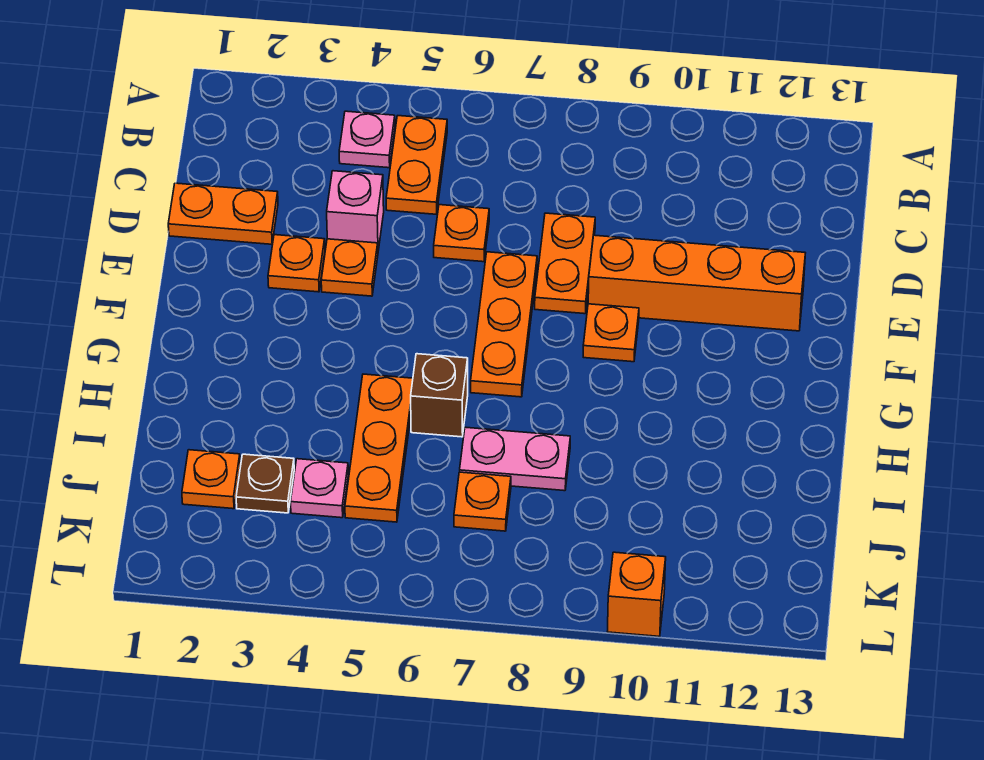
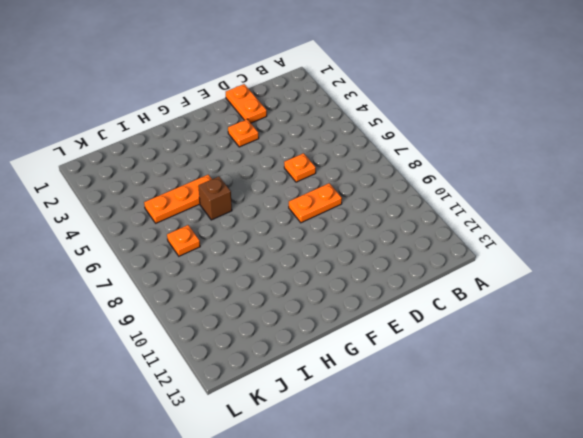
none -> pink plate B4 level 1
none -> orange plate B5:C5 level 1
none -> pink brick D4 level 1

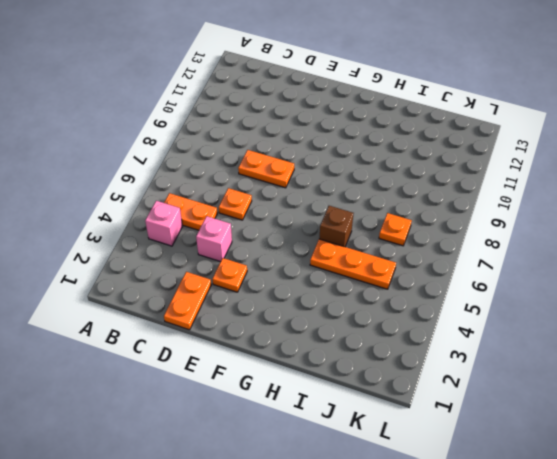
pink brick B4 level 1 -> pink plate B4 level 1
none -> orange plate E4 level 1
none -> orange plate E7:G7 level 1
none -> orange brick E9:E12 level 1

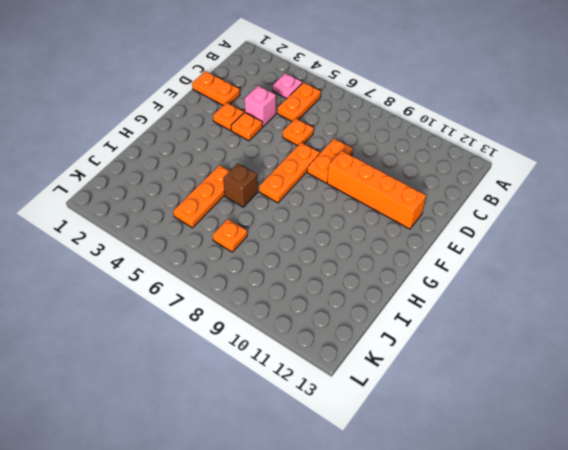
none -> orange plate F9 level 1
none -> pink plate I7:I8 level 1
none -> orange plate J2 level 1

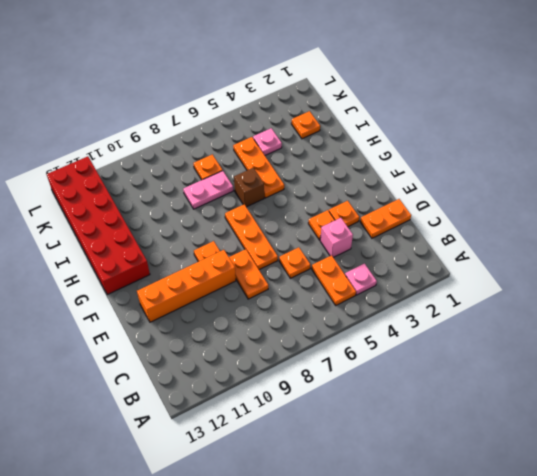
red brick G12:L13 level 1 -> none
none -> brown plate J3 level 1
none -> orange brick L10 level 1

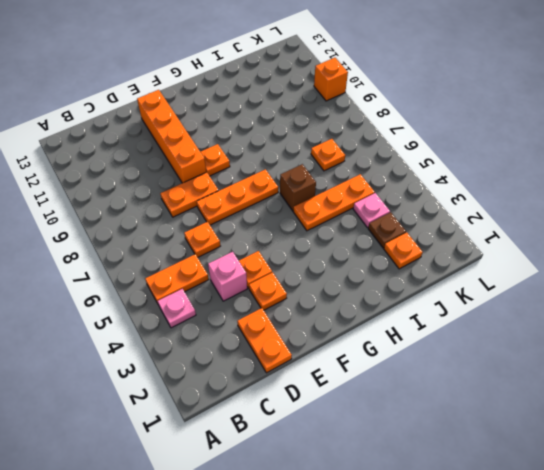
none -> pink plate I7:I8 level 1

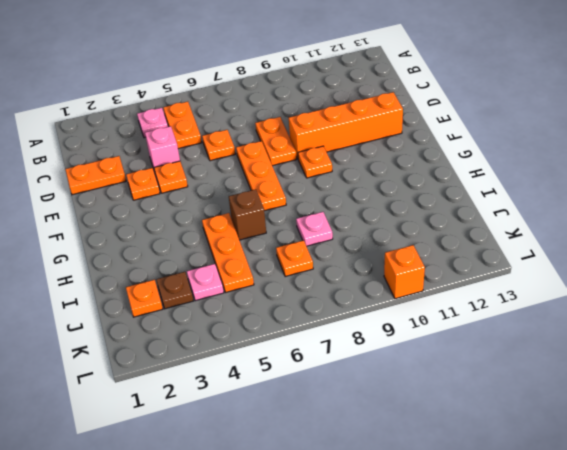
pink plate I8 level 1 -> pink plate I7:I8 level 1

